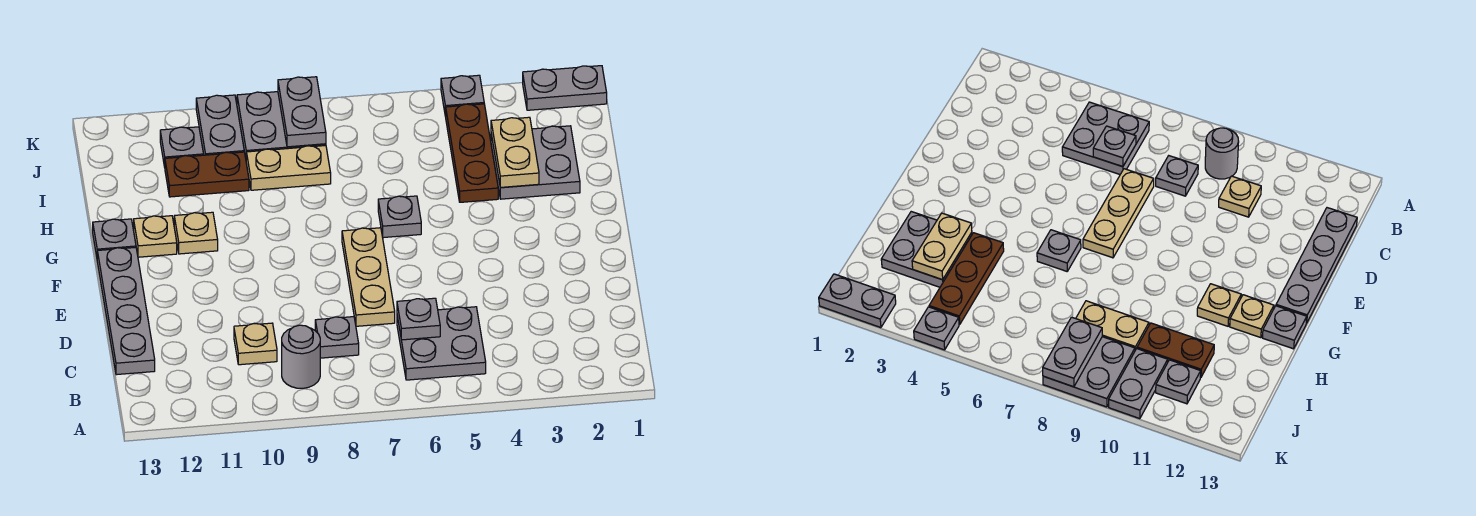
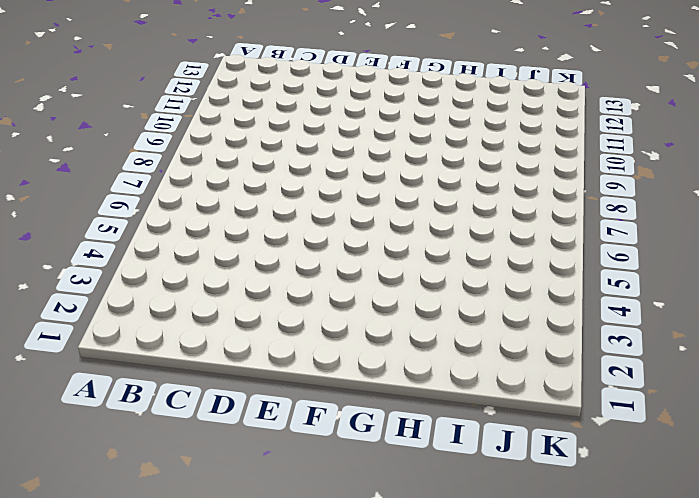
none -> grey plate B5:C6 level 1
none -> grey round brick B9 level 1
none -> grey plate C8 level 1

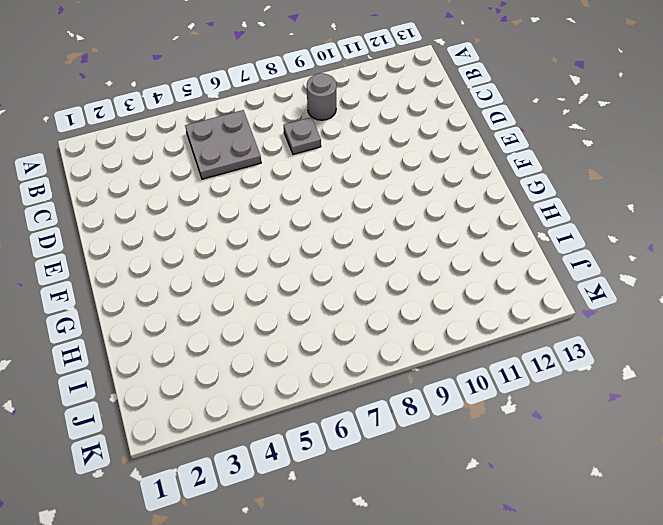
none -> tan plate C10 level 1
none -> grey plate C13:F13 level 1
none -> tan plate D7:F7 level 1

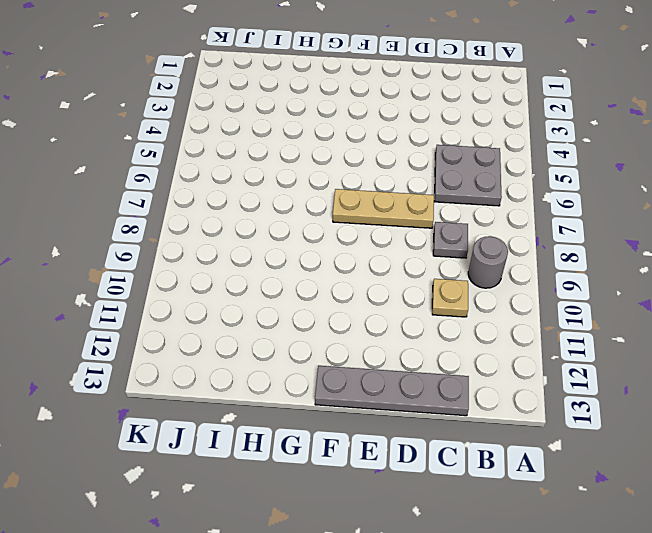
none -> grey plate G6 level 1
none -> tan plate G11 level 1
none -> tan plate G12 level 1

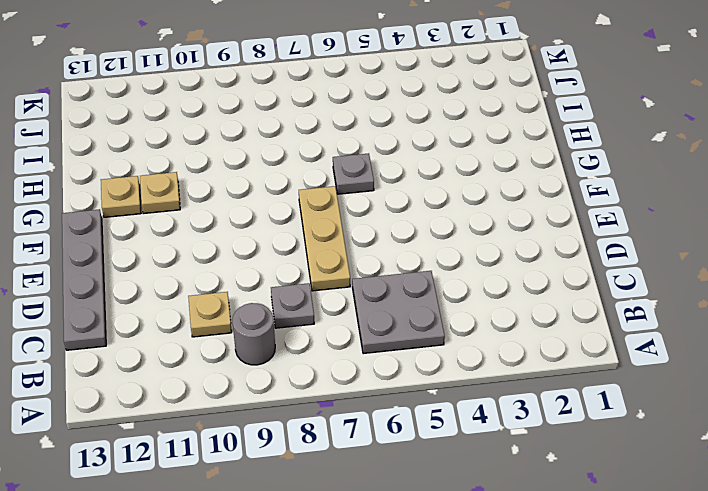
none -> grey plate G13 level 1
none -> grey plate H2:I3 level 1
none -> brown plate H4:J4 level 1

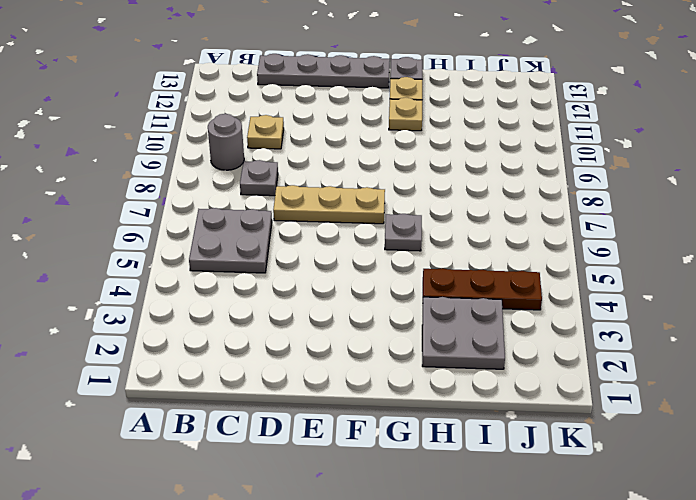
none -> tan plate I8:I9 level 1
none -> brown plate I10:I11 level 1
none -> grey plate J8:K9 level 1

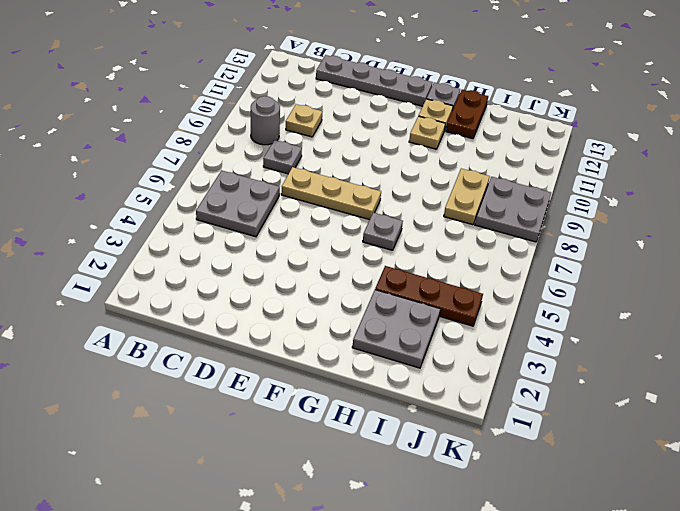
brown plate H12:H13 level 1 -> brown plate I10:I11 level 1
none -> grey plate J10:K10 level 1
none -> grey plate J11 level 1
none -> grey plate K1:K2 level 1

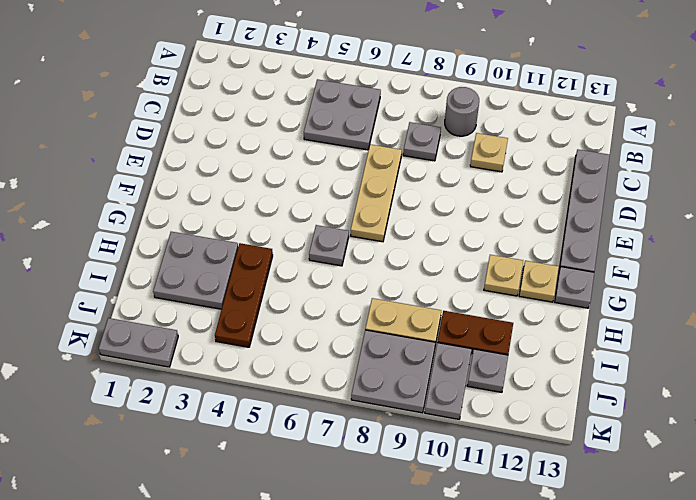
none -> grey plate K4 level 1
none -> grey plate C6 level 2
none -> tan plate H3:I3 level 2

